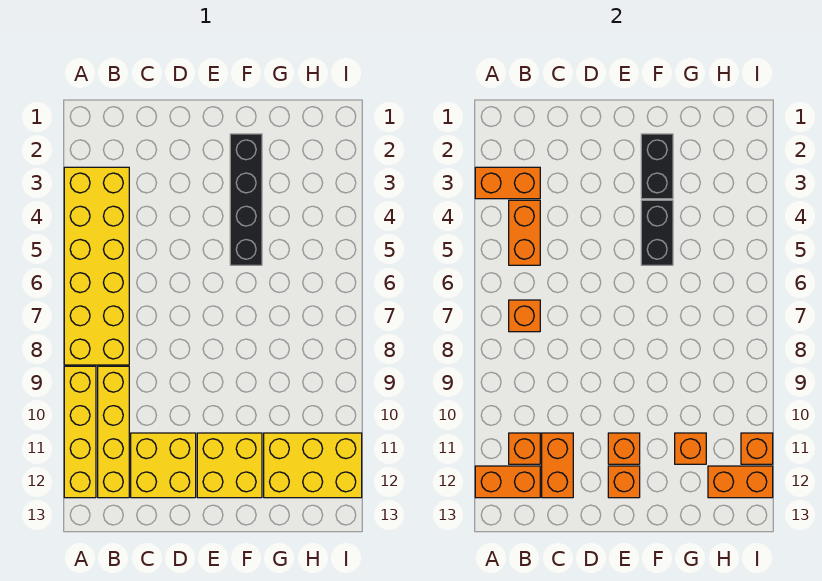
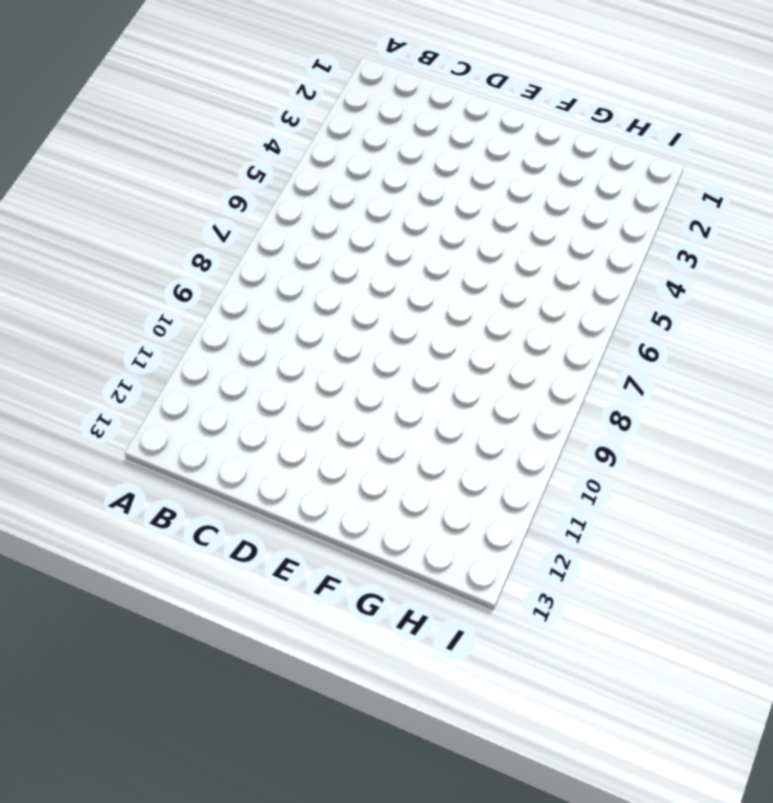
none -> yellow brick A3:B8 level 1
none -> yellow brick A9:A12 level 1
none -> yellow brick B9:B12 level 1

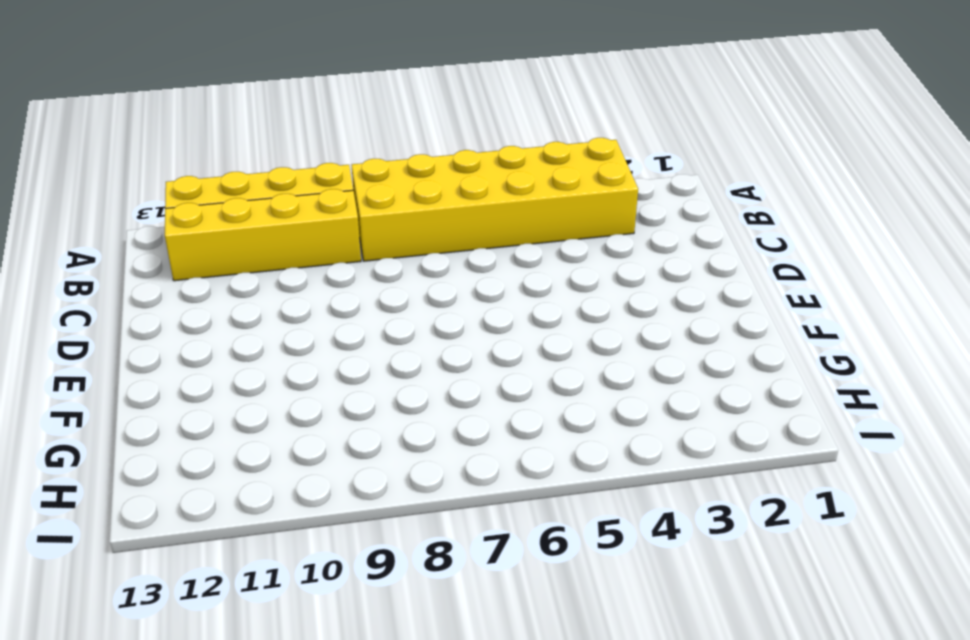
none -> yellow brick C11:D12 level 1
none -> yellow brick E11:F12 level 1
none -> black brick F2:F5 level 1

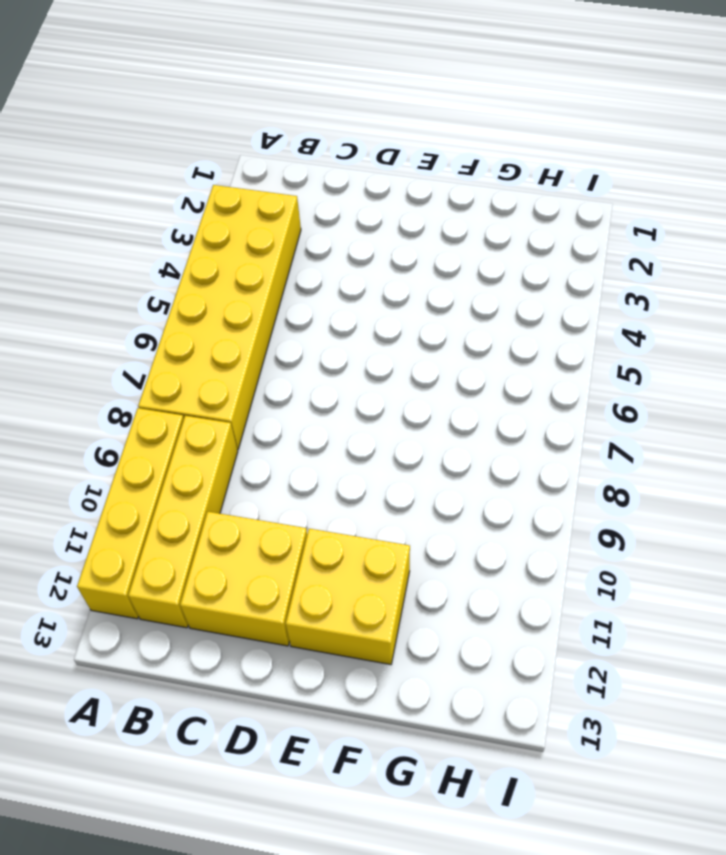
none -> black brick F2:F5 level 1
none -> yellow brick G11:I12 level 1
none -> orange brick A3:B3 level 2

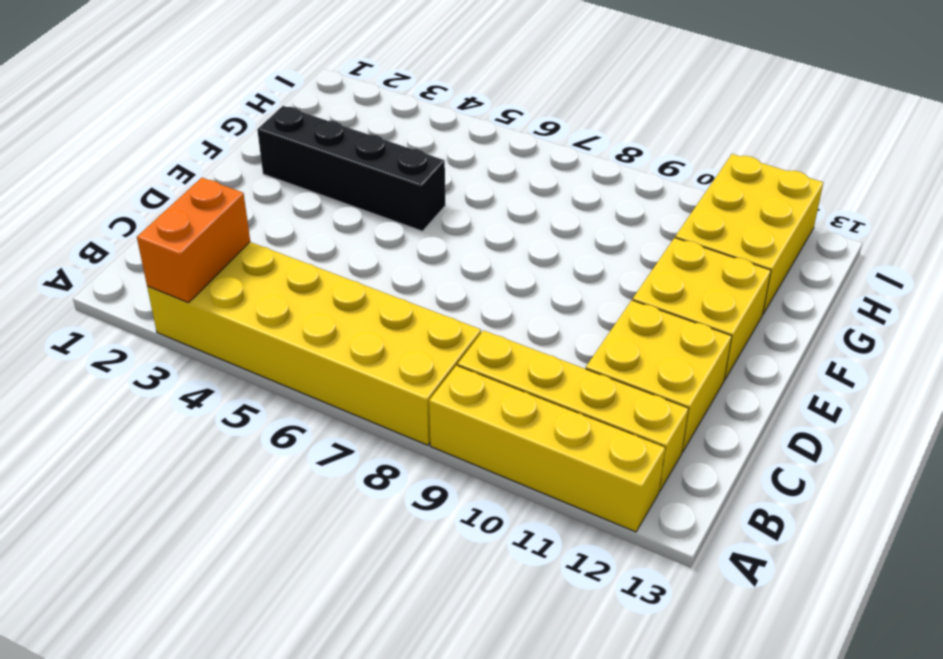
none -> orange brick A12:B12 level 2
none -> orange brick B4:B5 level 2
none -> orange brick B7 level 2

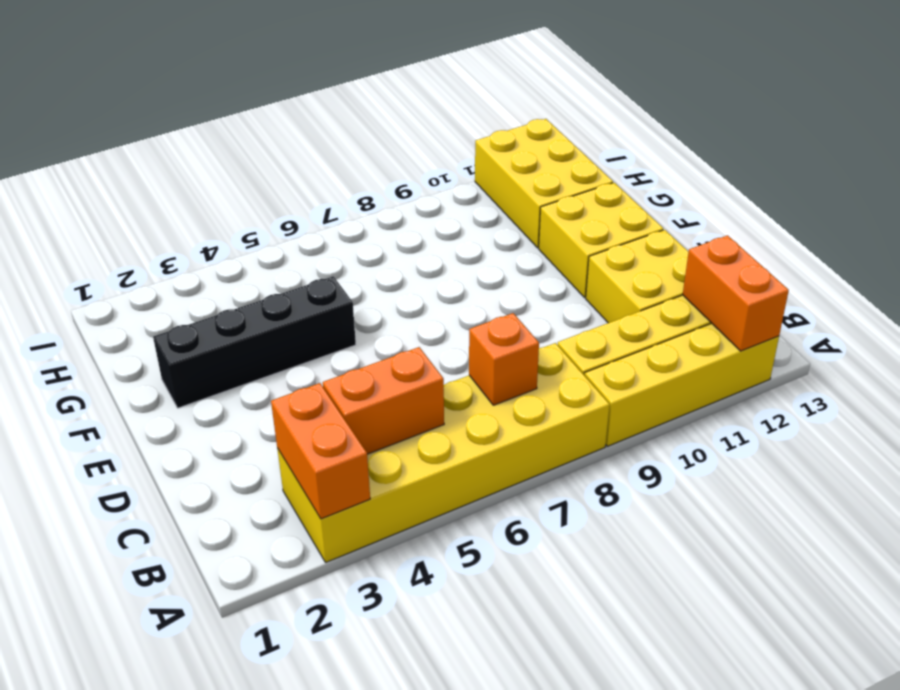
none -> orange brick B11 level 2
none -> orange brick C11:C12 level 2
none -> orange brick E11 level 2

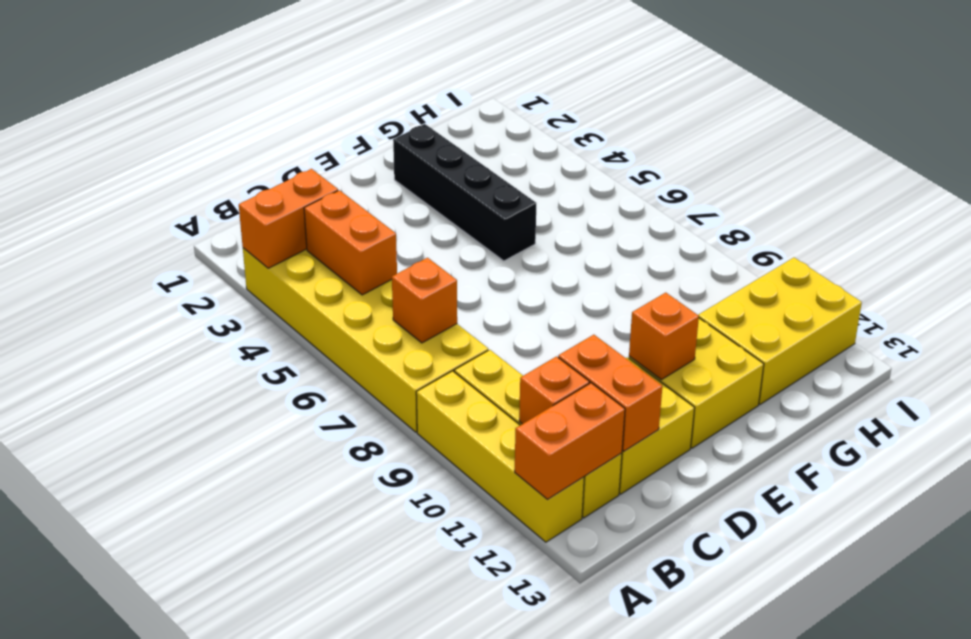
none -> orange brick E12 level 2
none -> black brick F2:F3 level 2
none -> black brick F4:F5 level 2

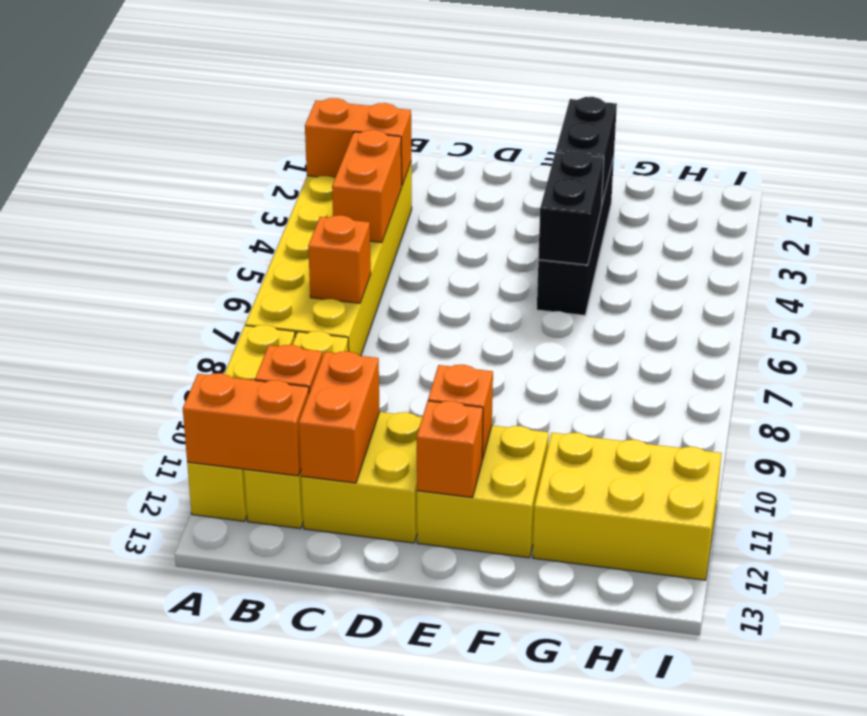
none -> orange brick G11 level 2
none -> orange brick H12:I12 level 2
none -> orange brick I11 level 2

